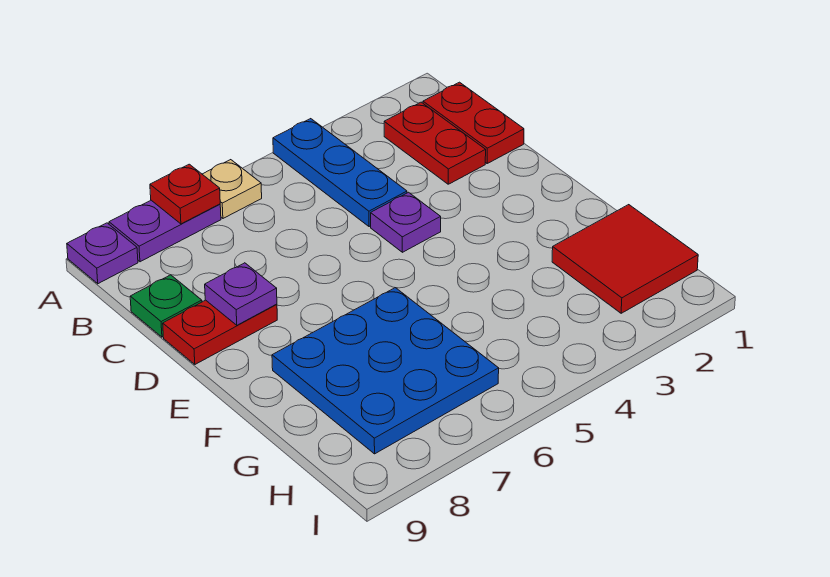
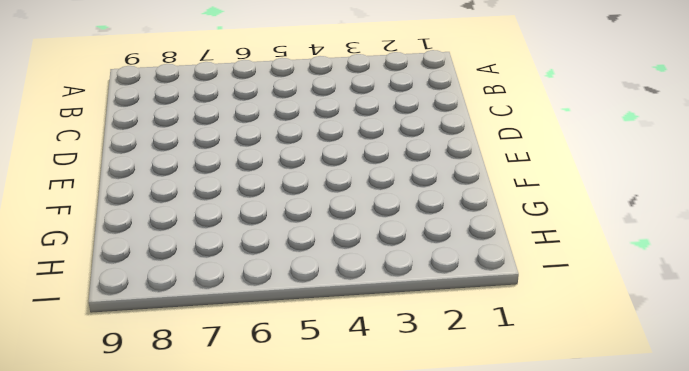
none -> blue plate A4:C4 level 1
none -> tan plate A6 level 1
none -> purple plate A7:A8 level 1

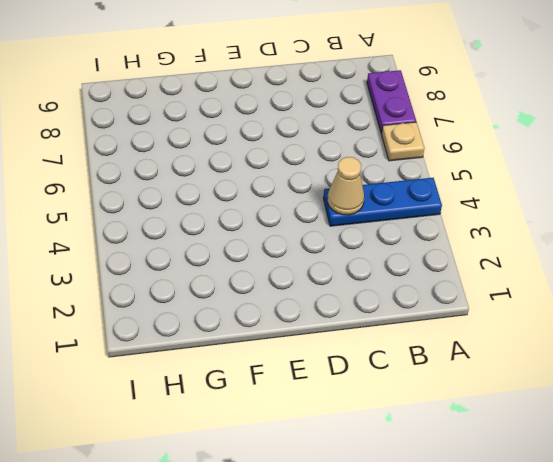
tan cone C4 level 2 -> none
none -> purple plate A9 level 1
none -> red plate B1:C1 level 1
none -> red plate B2:C2 level 1

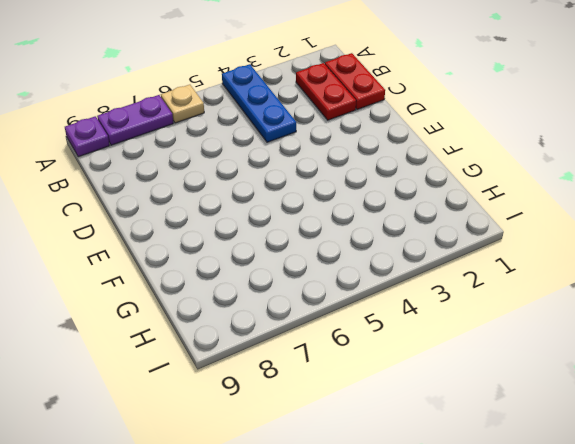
none -> green plate C9 level 1
none -> purple plate D4 level 1
none -> red plate D8:D9 level 1

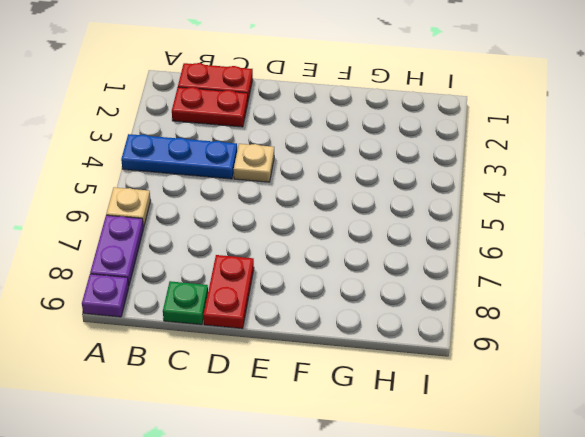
tan plate D4 level 1 -> purple plate D4 level 1
none -> blue plate F6:H8 level 1
none -> red tile G1:H2 level 1
none -> red plate A7 level 2

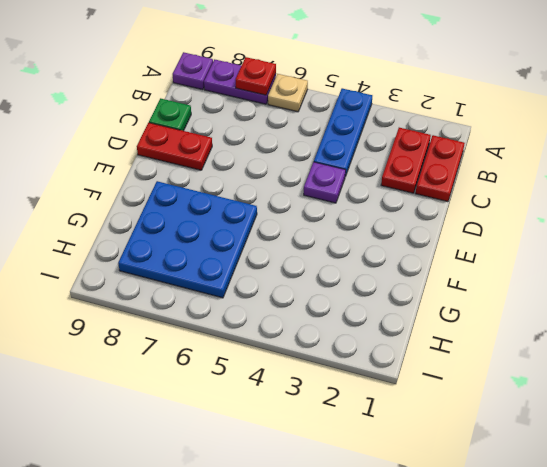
none -> red tile G1:H2 level 1
none -> purple plate D8 level 2

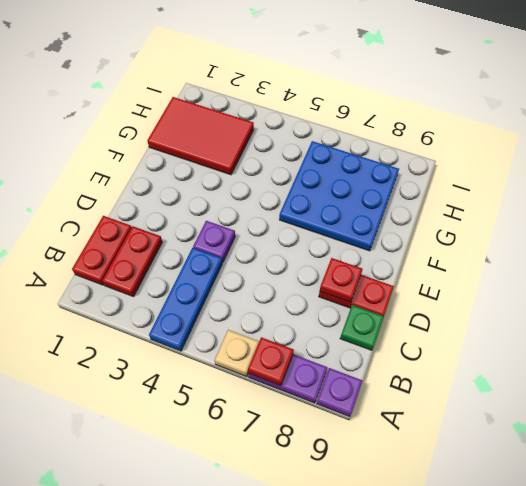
red plate D8 level 2 -> purple plate D8 level 2
red tile G1:H3 level 1 -> red tile G1:H2 level 1

